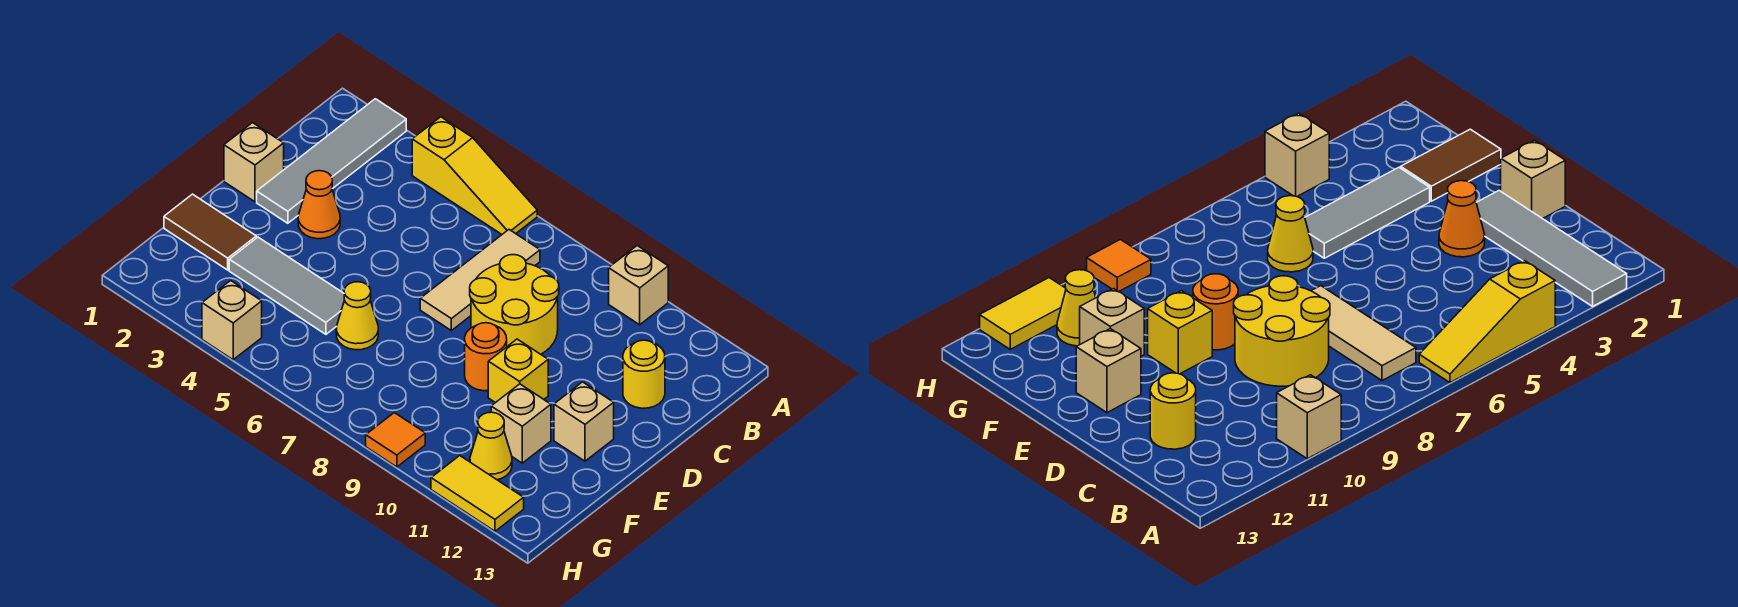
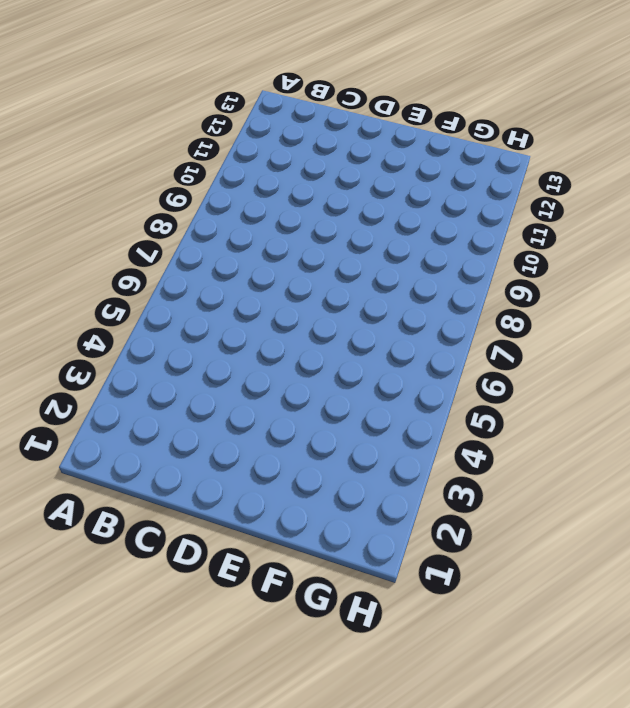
none -> grey tile A2:D2 level 1
none -> yellow slope A4:A6 level 1 top 4
none -> tan brick A10 level 1

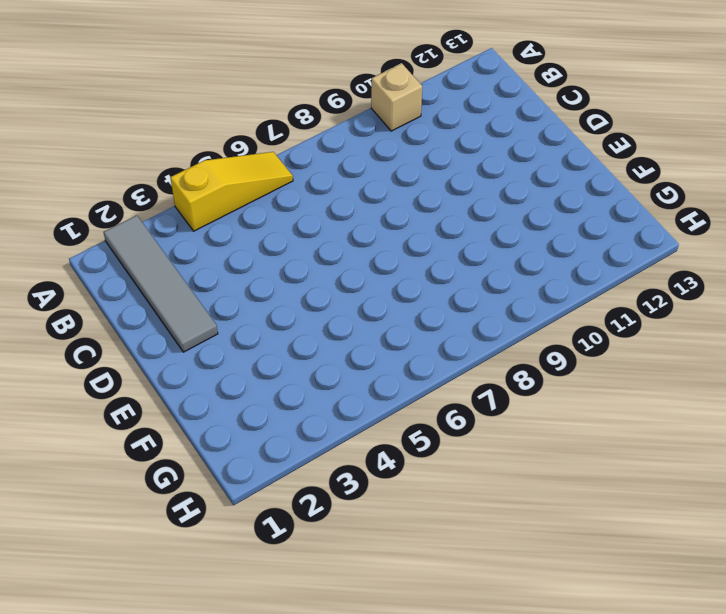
none -> tan tile B7:D7 level 1
none -> yellow round brick C8:D9 level 1
none -> yellow round brick C12 level 1

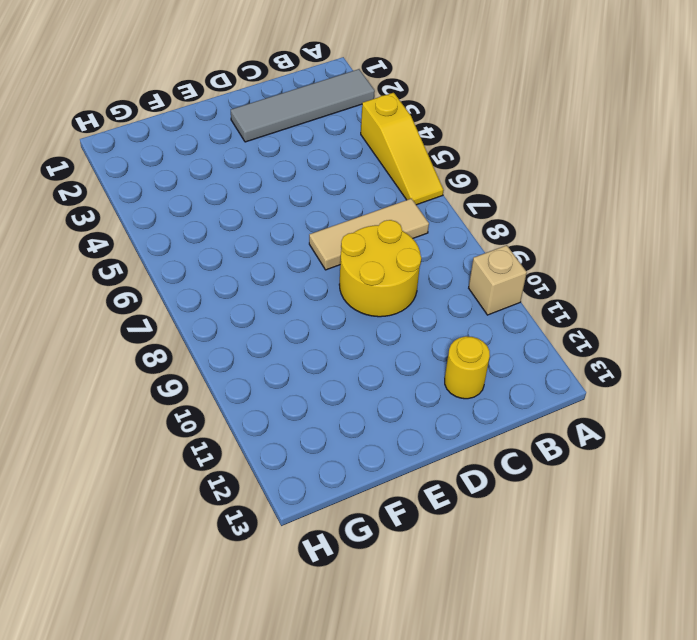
none -> tan brick D1 level 1
none -> orange cone D3 level 1
none -> orange round brick E9 level 1

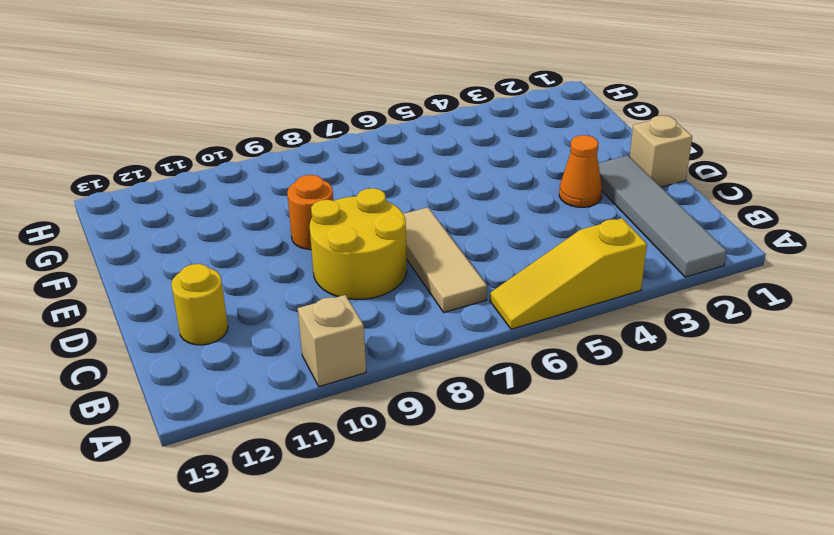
none -> yellow brick E10 level 1
none -> tan brick E12 level 1
none -> brown tile F1:F2 level 1

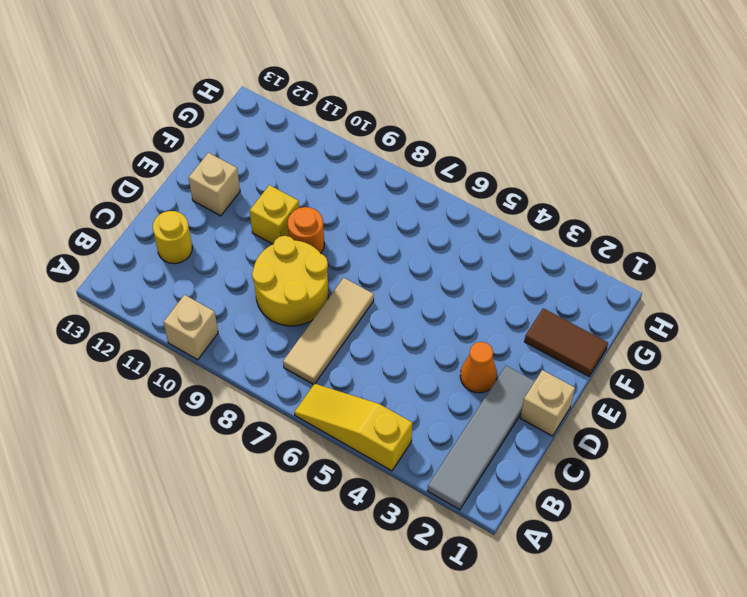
none -> grey tile F3:F5 level 1
none -> yellow cone F6 level 1
none -> tan brick F11 level 1

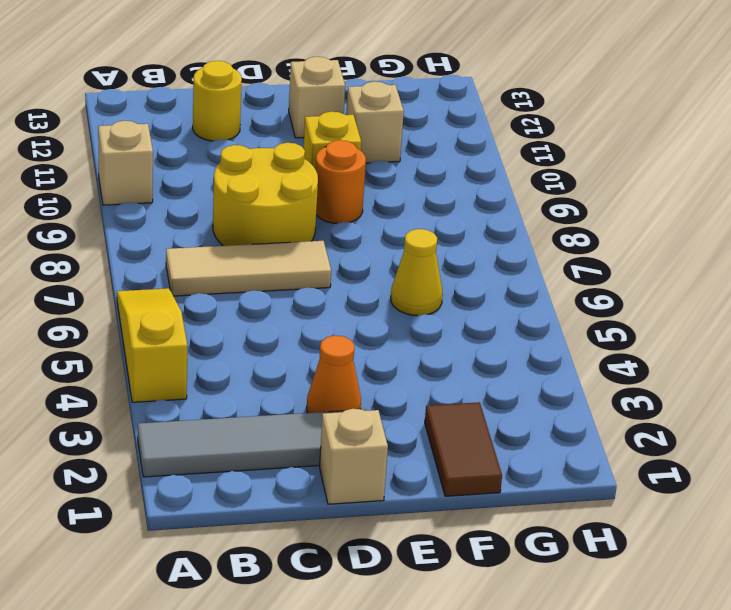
none -> grey tile F3:F5 level 1
none -> yellow cone G11 level 1
none -> tan brick H4 level 1

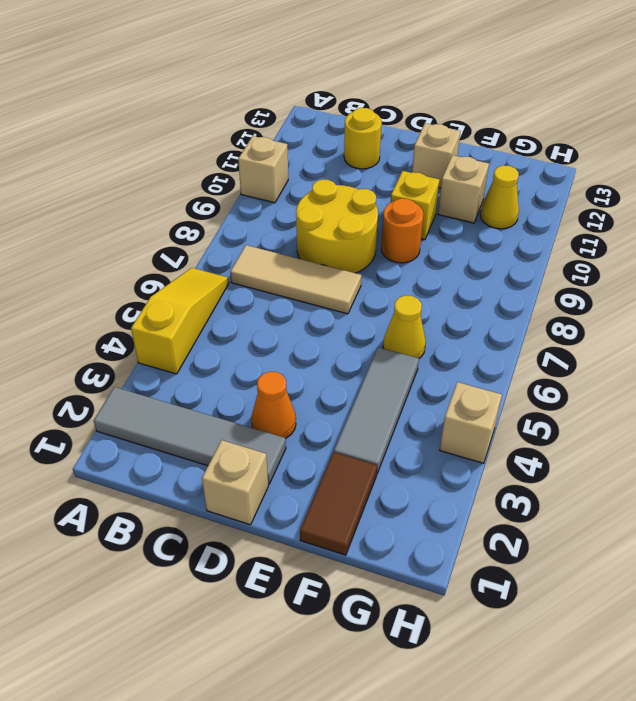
none -> orange tile H9 level 1
none -> yellow tile H11:H12 level 1

